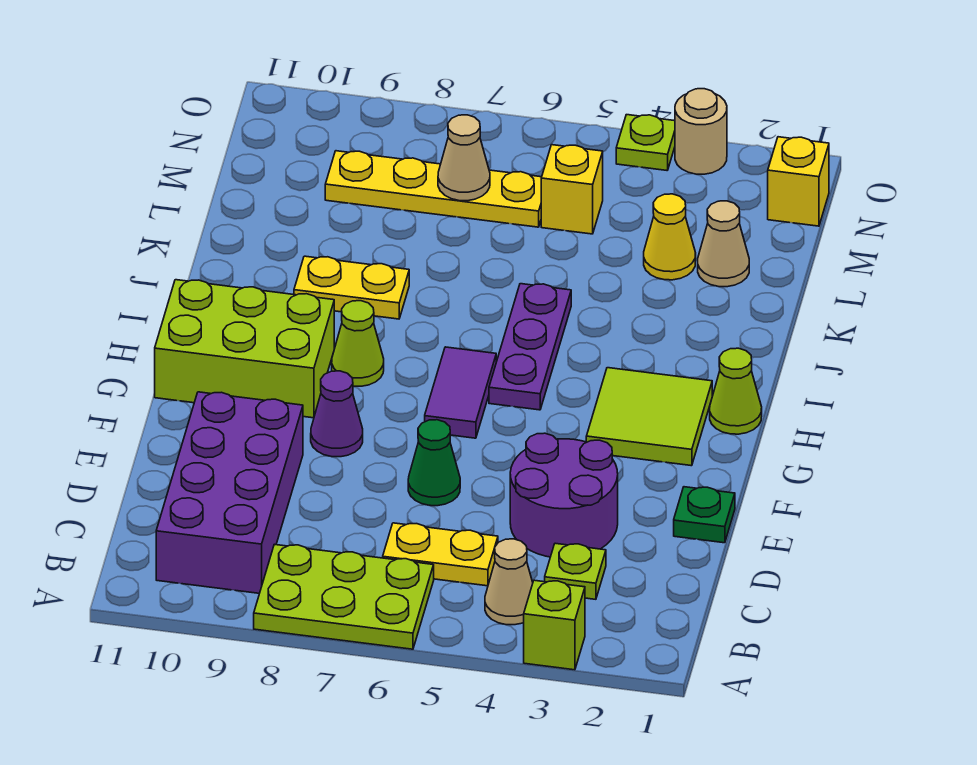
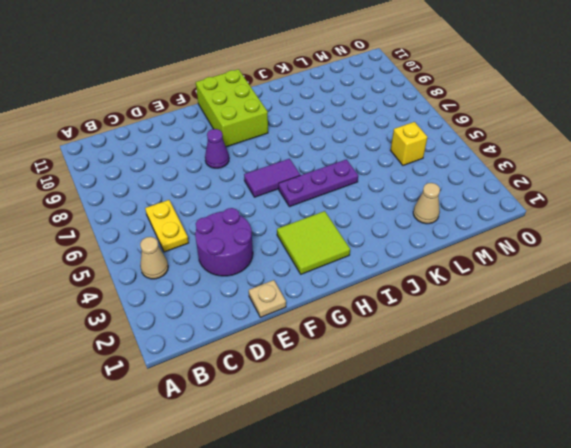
tan plate E1 level 1 -> green plate E1 level 1
none -> lime brick A3 level 1
none -> lime plate A6:B8 level 1
none -> purple brick B9:E10 level 1

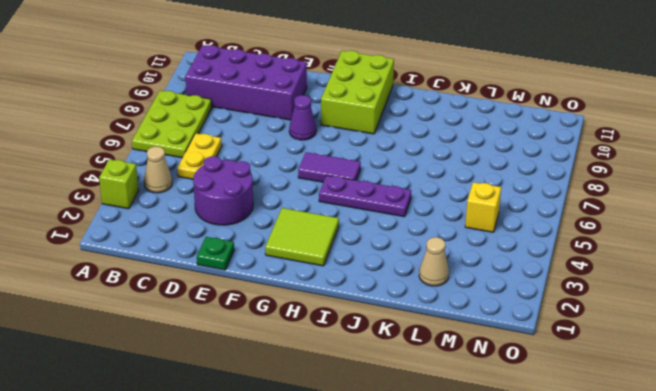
none -> lime plate C3 level 1
none -> green cone E6 level 1
none -> lime cone H1 level 1

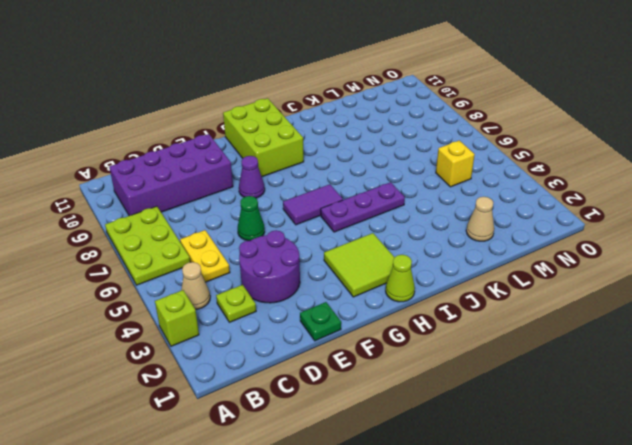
none -> lime cone H8 level 1
none -> yellow plate J8:J9 level 1
none -> yellow cone L3 level 1

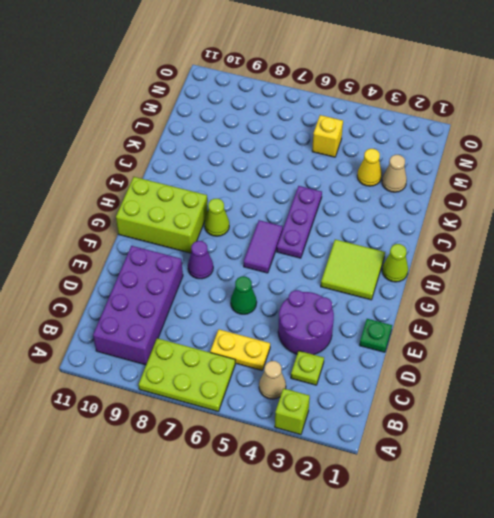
none -> yellow plate J8:J9 level 1
none -> yellow plate M6:M9 level 1
none -> yellow brick N1 level 1

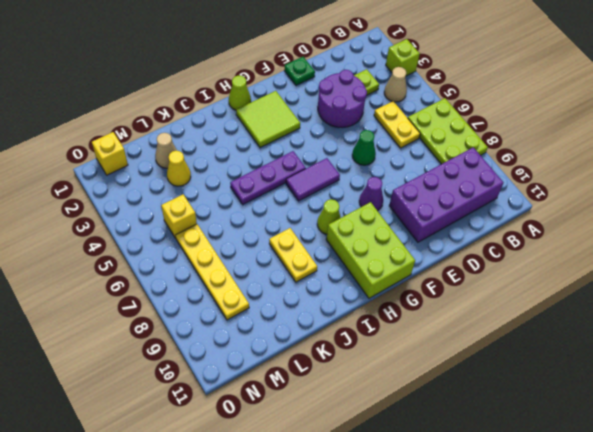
none -> tan round brick O3 level 1
none -> lime plate O4 level 1
none -> tan cone M7 level 2

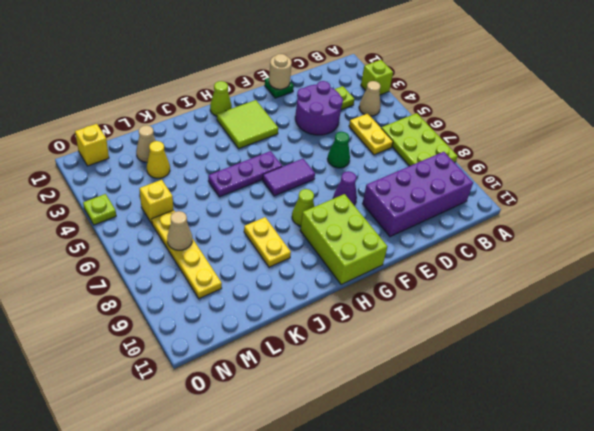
tan round brick E1 level 2 -> tan round brick O3 level 1

